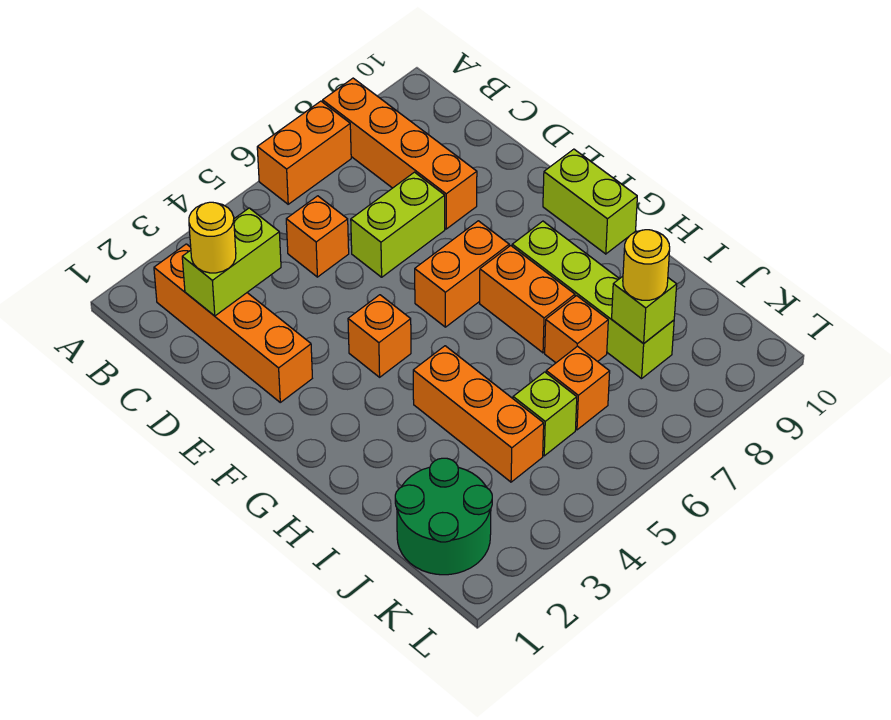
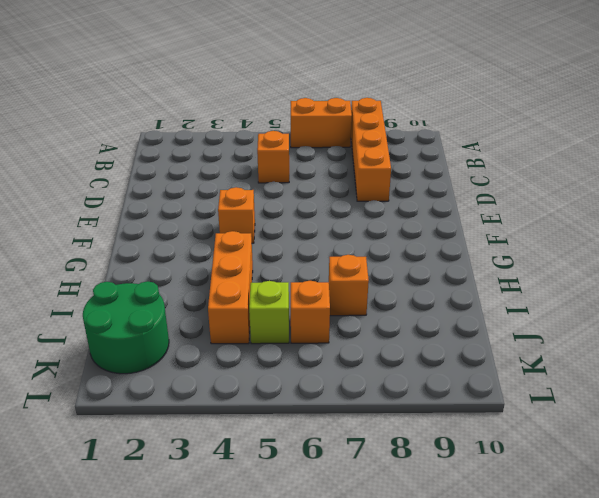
none -> orange brick B2:E2 level 1
none -> lime brick D6:D7 level 1
none -> orange brick F6:F7 level 1

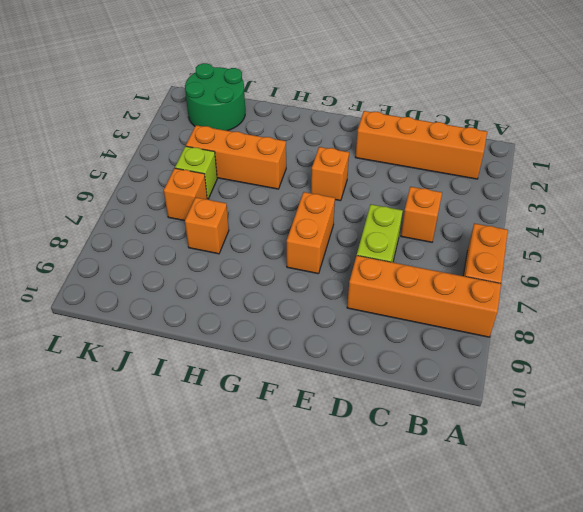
none -> lime brick F10:G10 level 1
none -> orange brick G7:H7 level 1
none -> lime brick G8:J8 level 1

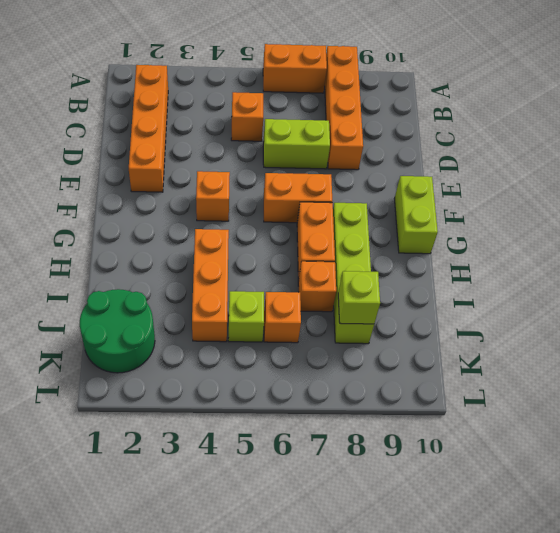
none -> lime brick C2:C3 level 2
none -> yellow round brick C2 level 3
none -> yellow round brick J8 level 3

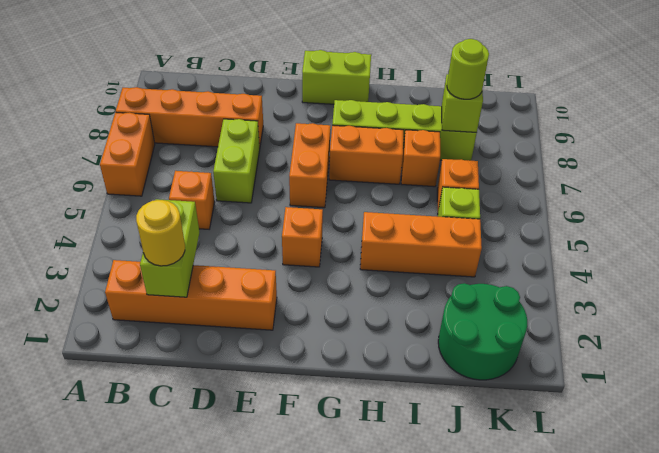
lime round brick J8 level 3 -> yellow round brick J8 level 3

